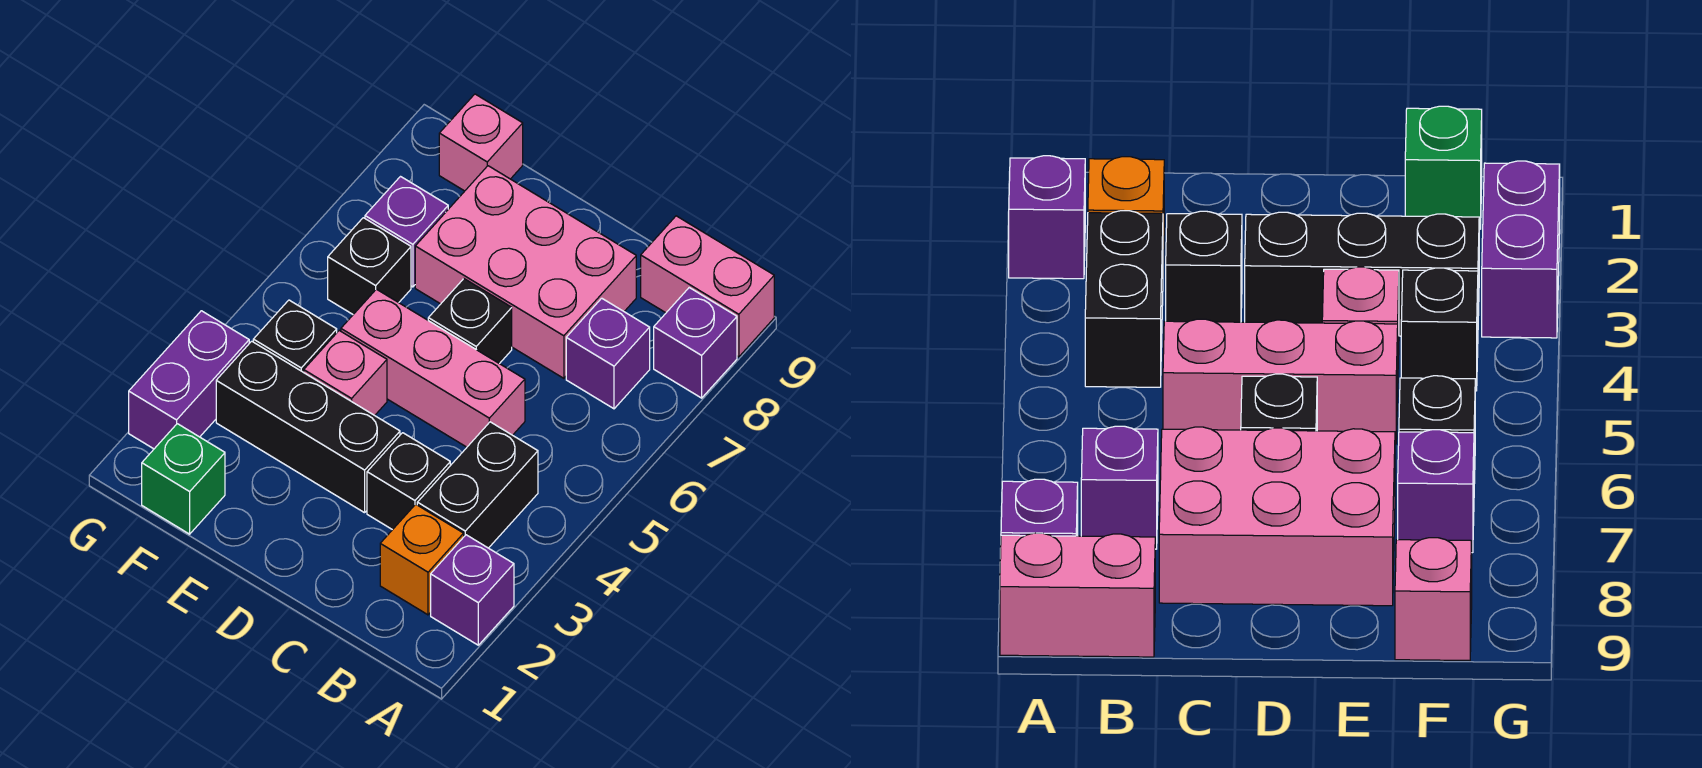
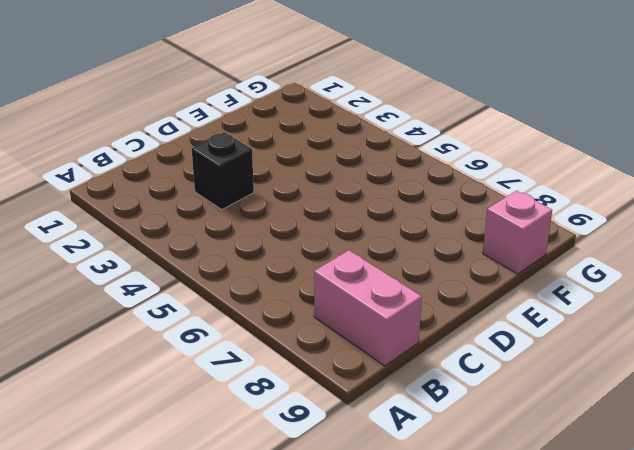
pink brick B8:B9 level 1 -> pink brick A9:B9 level 1
none -> purple brick A2 level 1
none -> purple brick A8 level 1
none -> orange brick B2 level 1

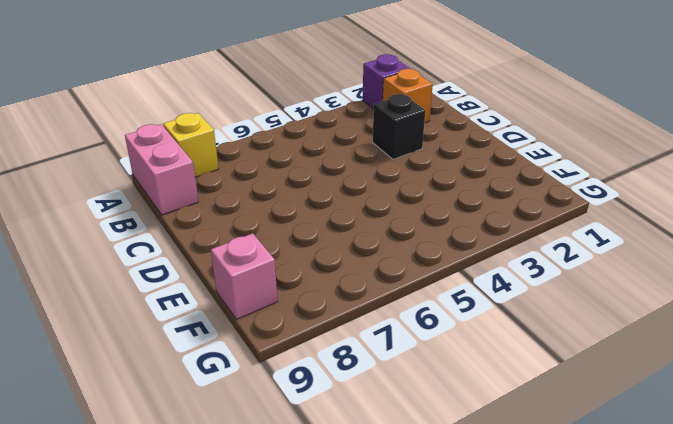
yellow brick A8 level 1 -> purple brick A8 level 1
none -> black brick B3:B4 level 1
none -> purple brick B7 level 1
none -> pink brick C5:E5 level 1

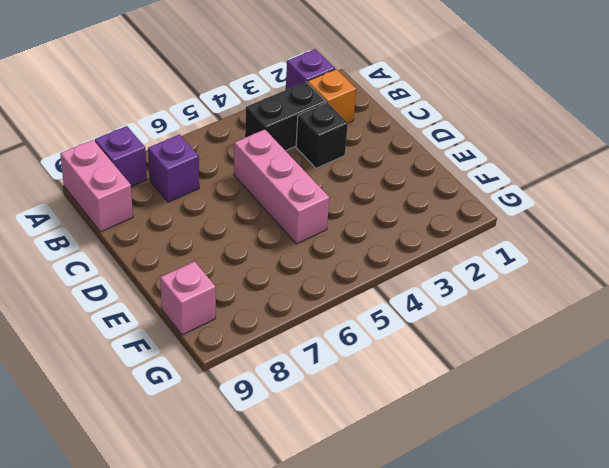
none -> pink brick C7:E8 level 1
none -> black brick D3:F3 level 1
none -> black brick D6 level 1

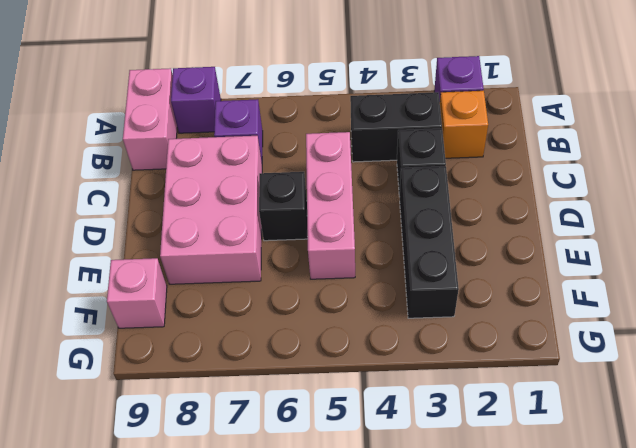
none -> pink brick E4 level 1
none -> green brick F1 level 1
none -> black brick F4 level 1

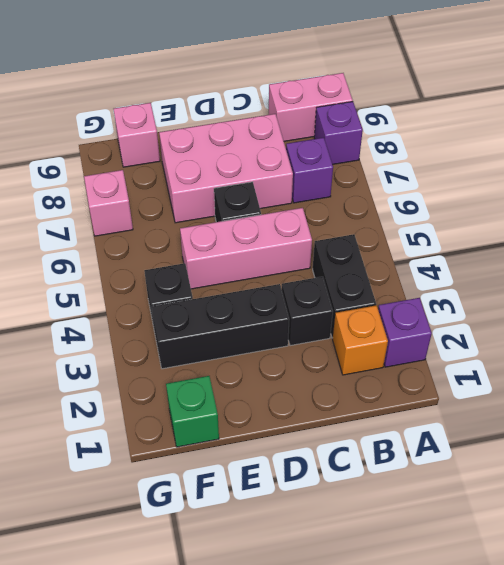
pink brick G7 level 1 -> pink brick E4 level 1
none -> black brick F6 level 1
none -> purple brick F7 level 1
none -> purple brick G2:G3 level 1

